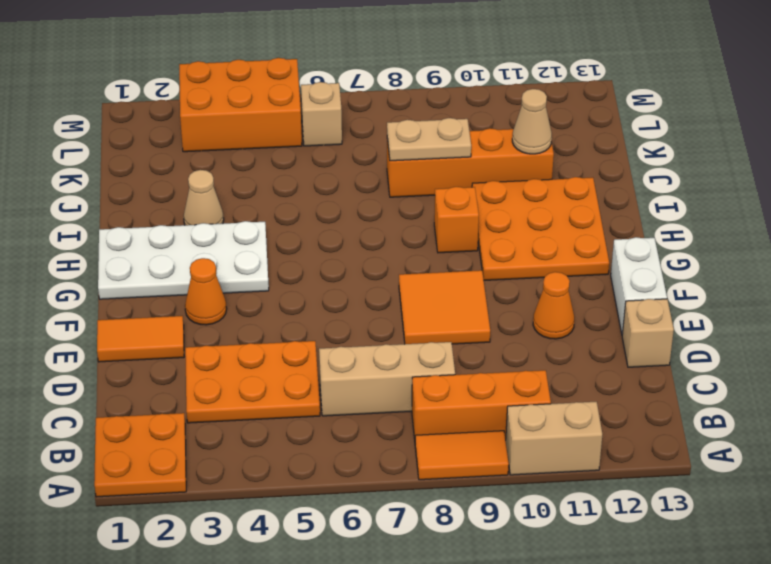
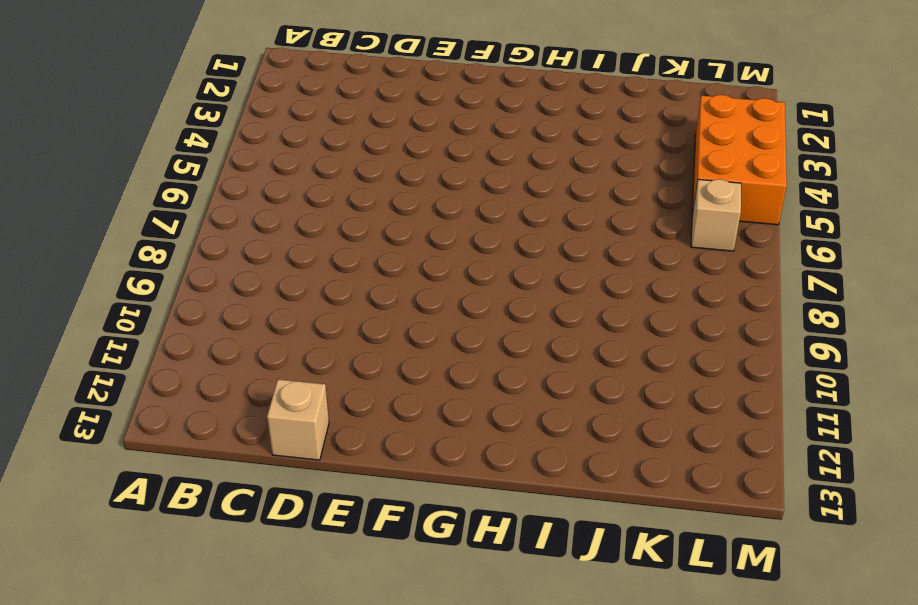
none -> orange plate A1:B2 level 1
none -> orange tile A8:A9 level 1
none -> tan brick A10:A11 level 1

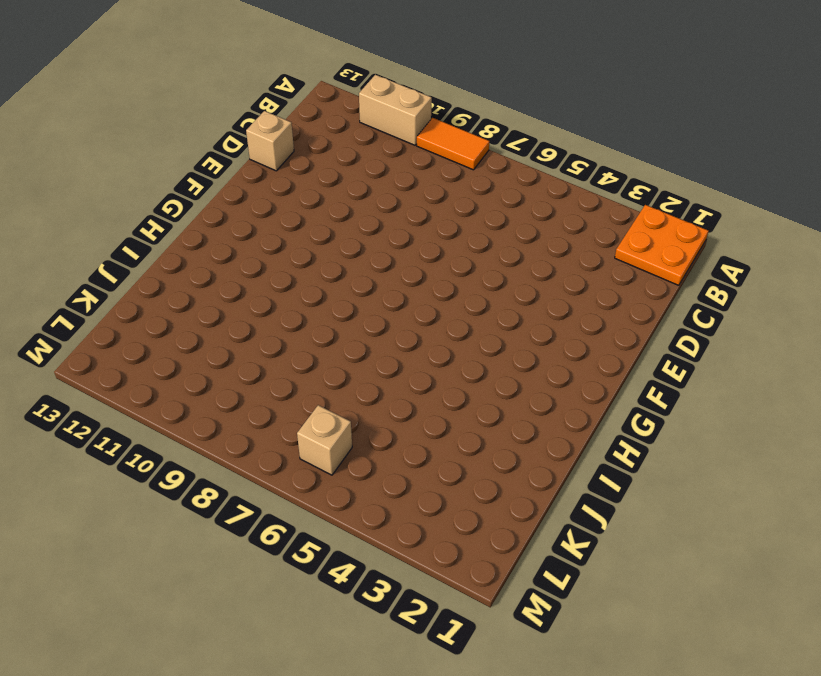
none -> orange brick B8:B10 level 1
none -> orange plate C3:D5 level 1
none -> tan brick C6:C8 level 1

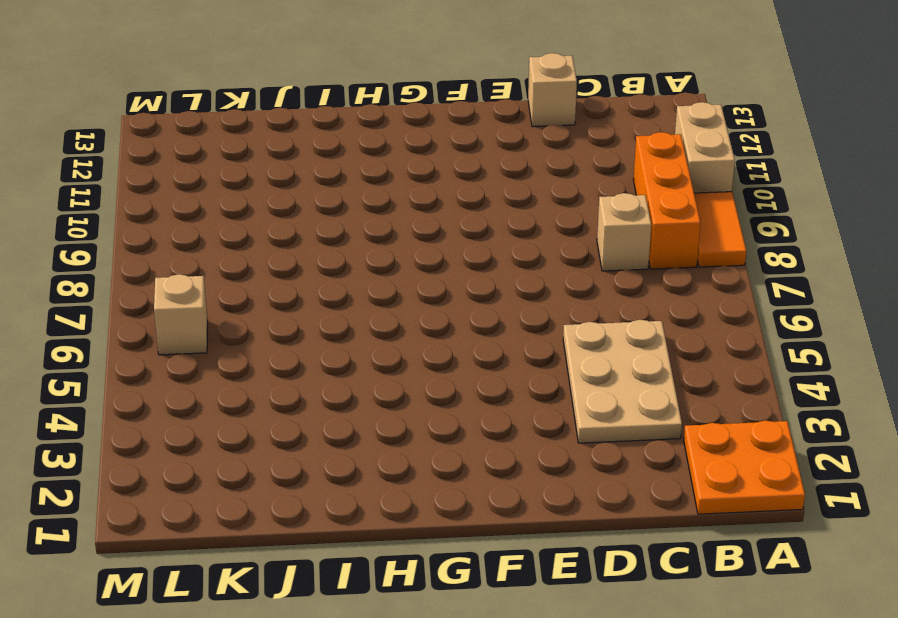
tan plate C3:D5 level 1 -> orange plate C3:D5 level 1
tan brick C8 level 1 -> tan brick C6:C8 level 1
none -> orange tile E1:E2 level 1
none -> orange tile E8:F9 level 1
none -> orange cone E11 level 1

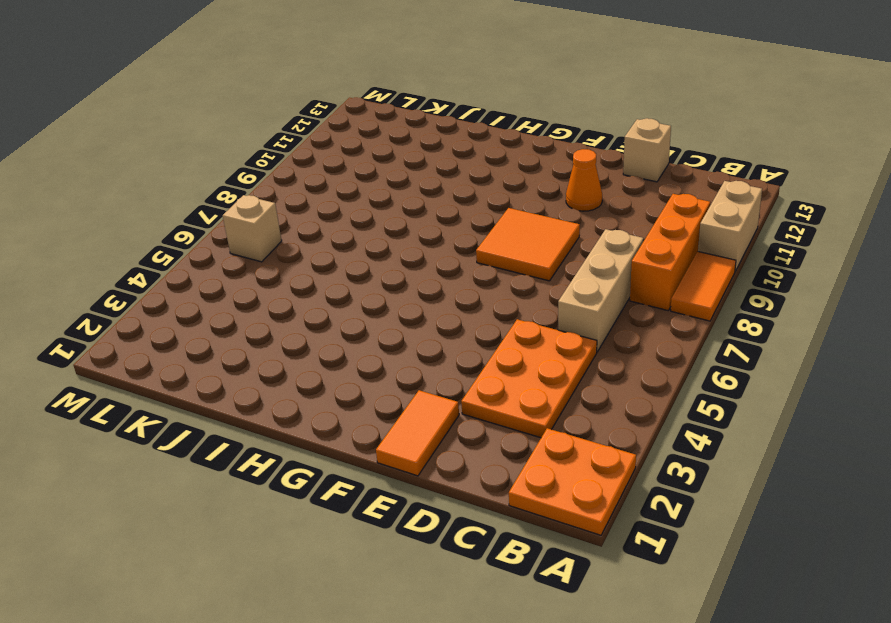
none -> white brick E13:F13 level 1
none -> orange cone F3 level 1
none -> white plate G1:H4 level 1

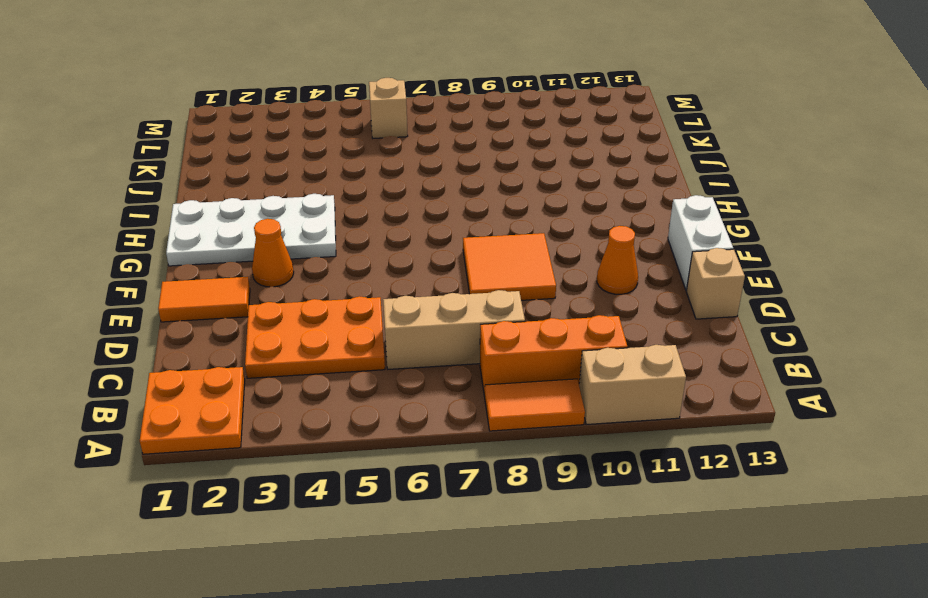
none -> orange plate G10:I12 level 1
none -> orange brick H9 level 1
none -> tan cone I3 level 1

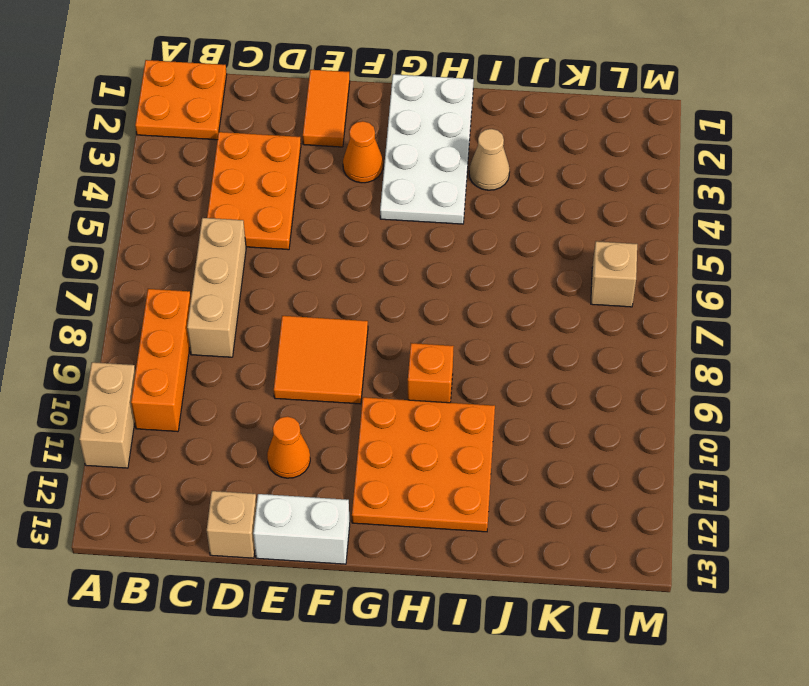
none -> orange tile A8:A9 level 1
none -> orange brick J8:J11 level 1
none -> orange brick L3:M5 level 1

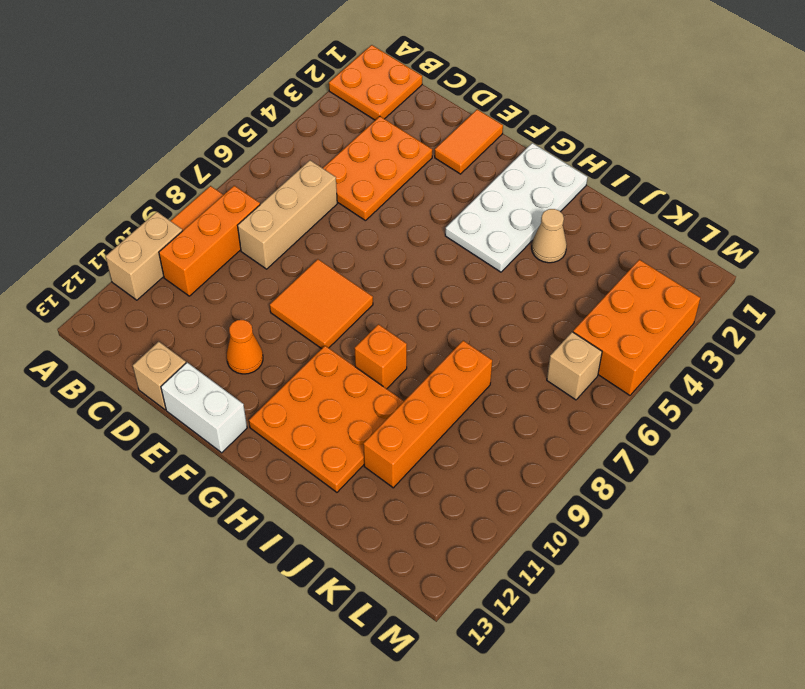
none -> orange cone F3 level 1
none -> tan plate J8:J9 level 2
none -> tan cone J11 level 2

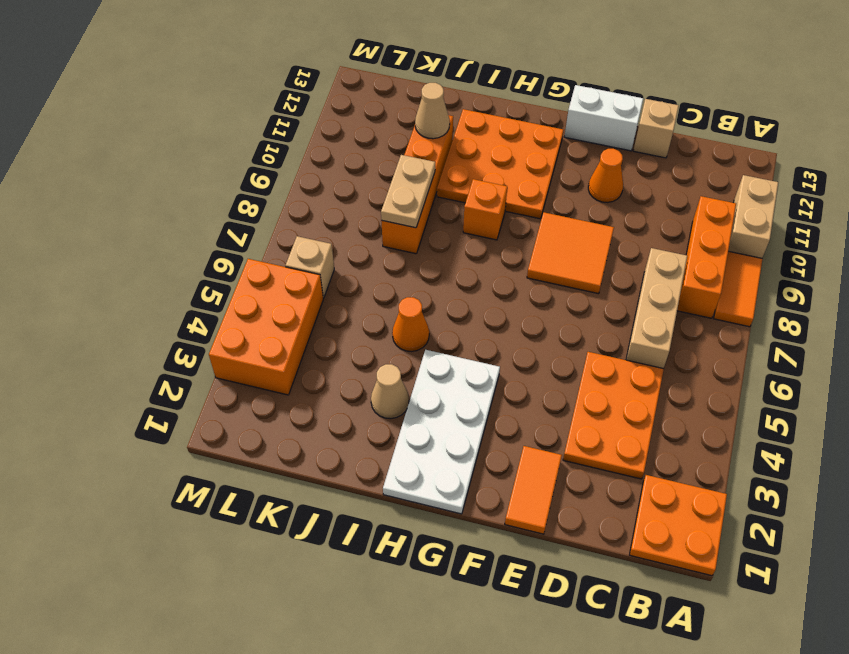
orange cone I5 level 1 -> orange cone F3 level 1

